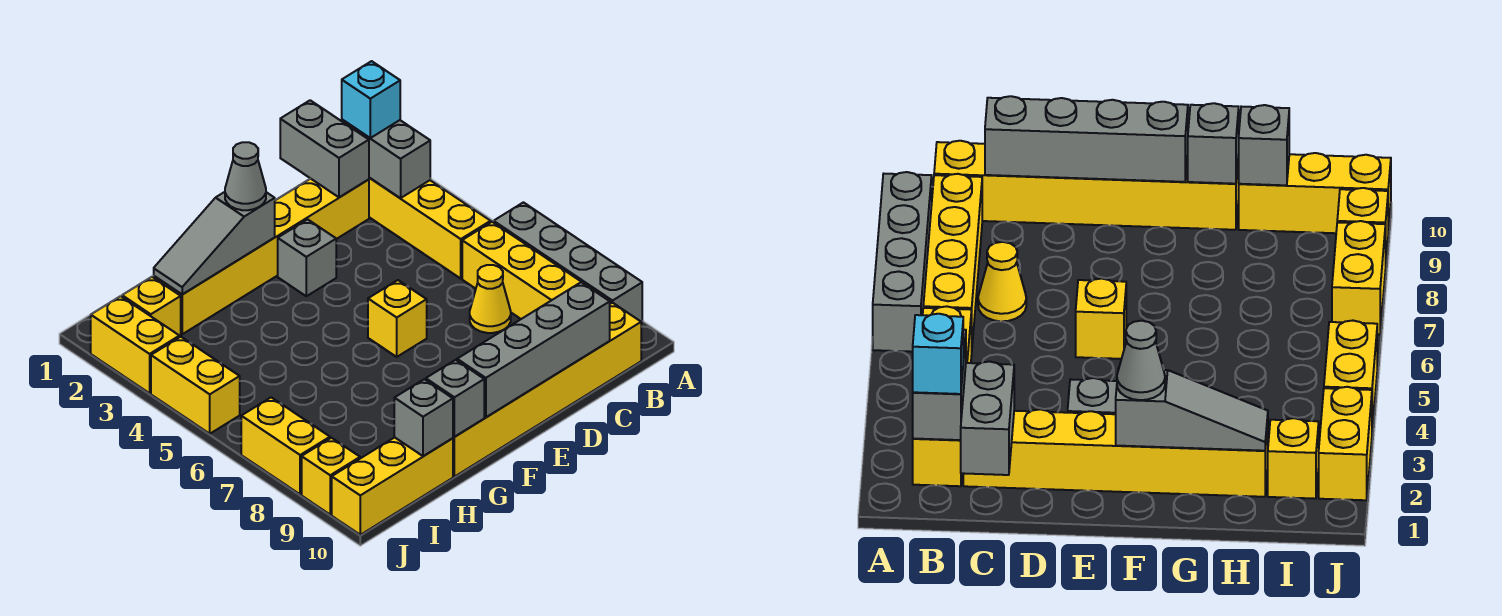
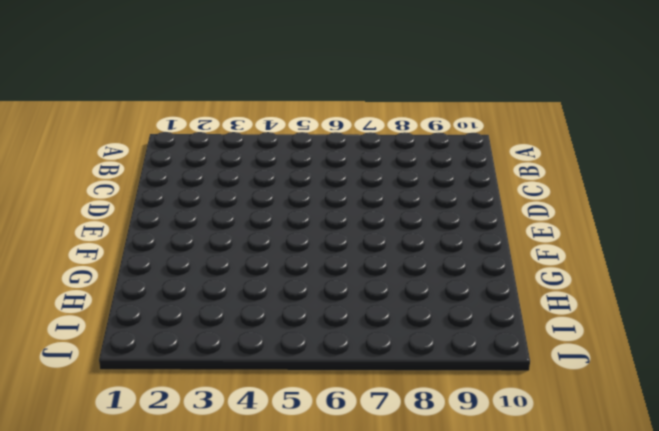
none -> grey brick A6:A9 level 1
none -> yellow brick B2:B5 level 1
none -> yellow brick B6:B9 level 1

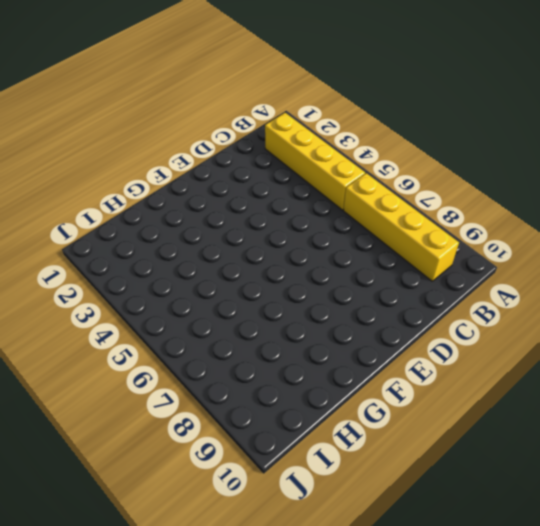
none -> grey brick A6:A9 level 1
none -> yellow brick B10:G10 level 1
none -> yellow brick C2:H2 level 1

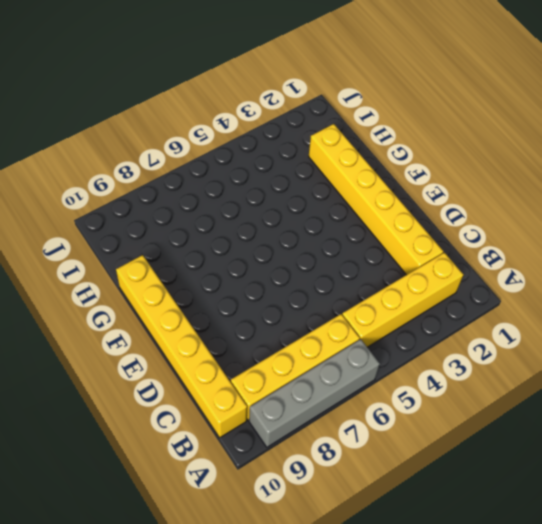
none -> yellow cone C7 level 1
none -> grey brick E3 level 1
none -> yellow brick E6 level 1

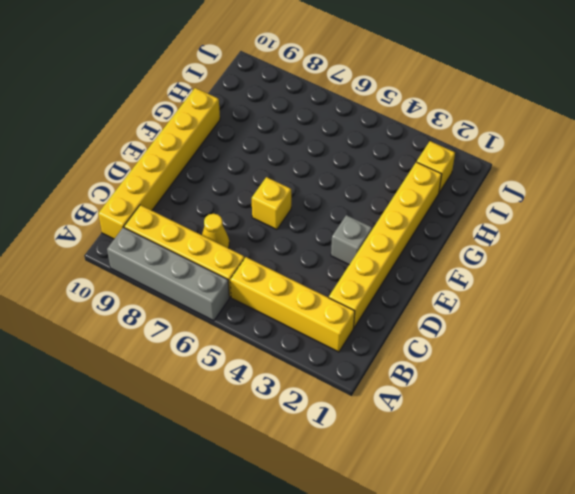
none -> yellow brick H10:J10 level 1
none -> yellow brick J2:J3 level 1
none -> yellow brick J4:J5 level 1

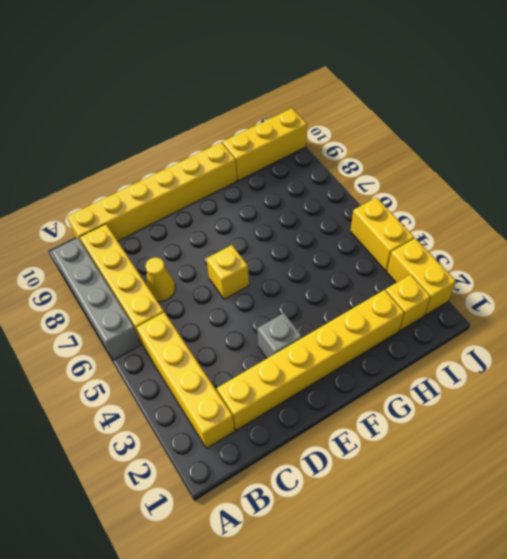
none -> yellow brick J7:J8 level 1
none -> yellow brick J9 level 1
none -> grey brick B2:B3 level 2

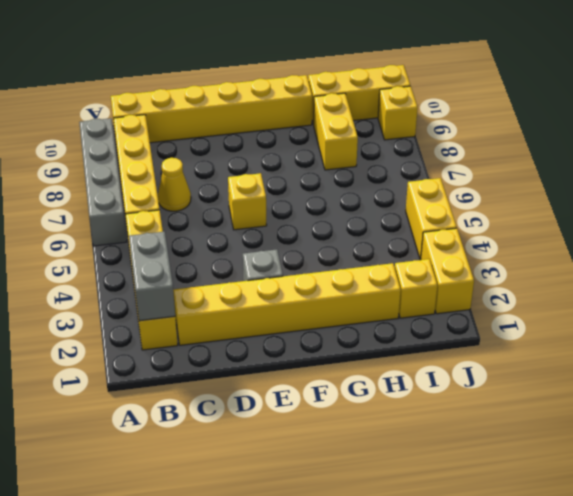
yellow brick H8:H9 level 1 -> yellow brick J7:J8 level 1
none -> grey brick C1:C2 level 2
none -> grey brick C10:F10 level 2
none -> grey slope F2:H2 level 2 top F

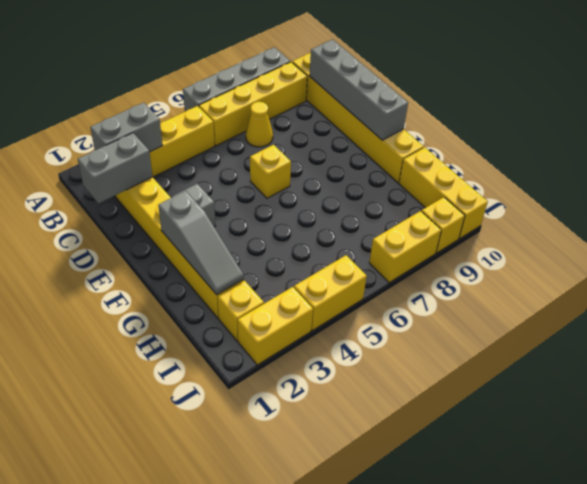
none -> grey brick G10 level 2
none -> grey brick H10 level 2
none -> cyan brick B2 level 3

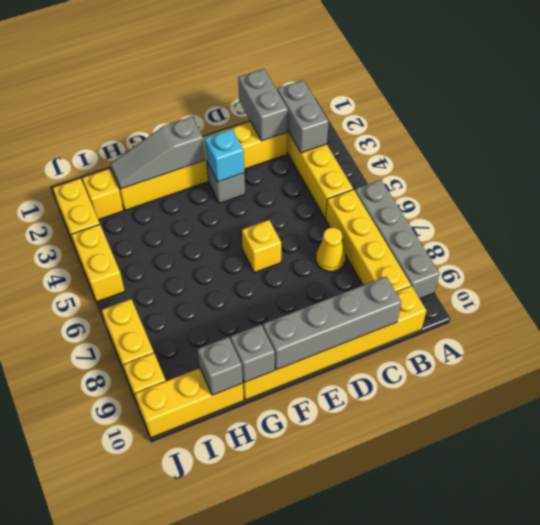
cyan brick E3 level 2 -> cyan brick B2 level 3
none -> grey cone F2 level 3

